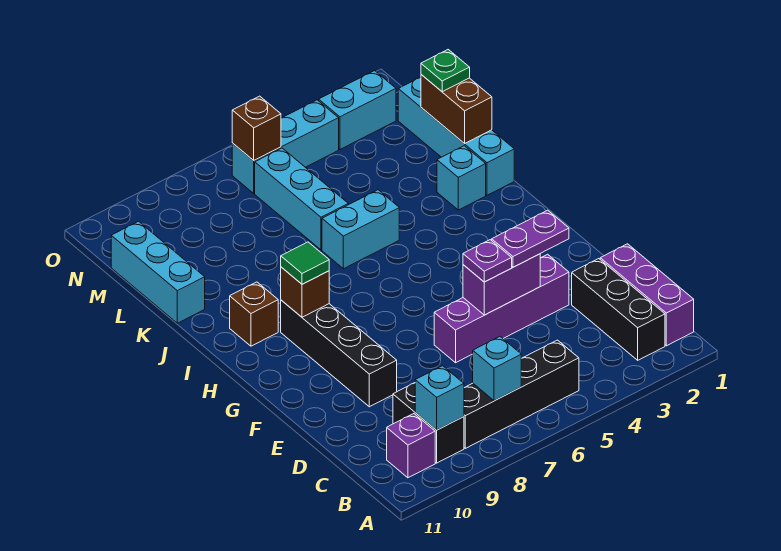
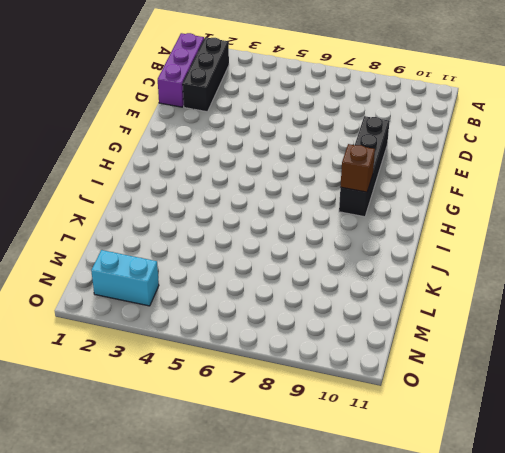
none -> black brick B5:B8 level 1
none -> black brick B9:C9 level 1
none -> purple brick B10 level 1

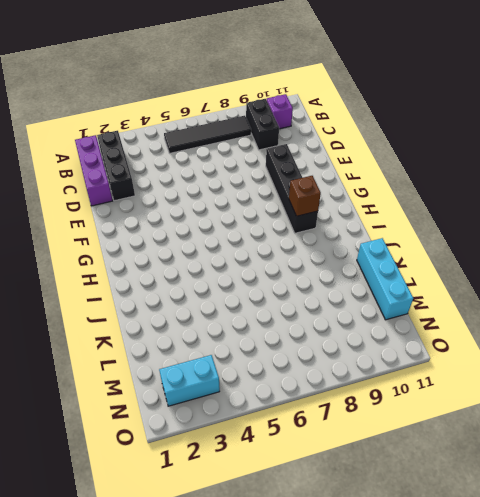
black tile B5:B8 level 1 -> black brick B5:B8 level 1
none -> purple brick E3:E6 level 1
none -> brown brick I10 level 1
none -> cyan brick J1:M1 level 1

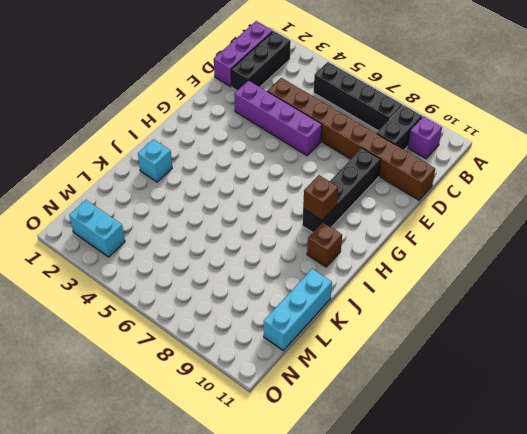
brown brick D4:D11 level 1 -> none
none -> cyan brick J1:M1 level 1
none -> cyan brick J5:J6 level 1
none -> cyan brick K6:M6 level 1

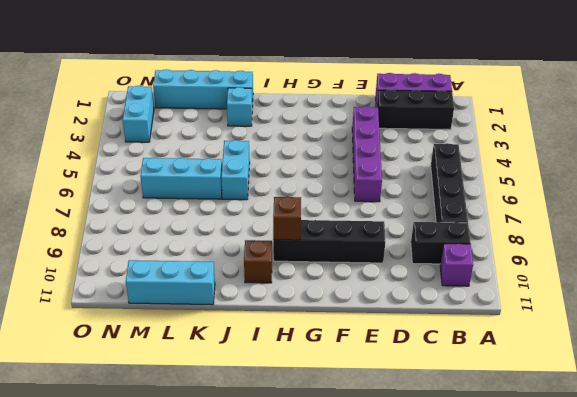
none -> cyan brick N4:N6 level 1
none -> cyan brick B7 level 2
none -> cyan brick B9 level 2

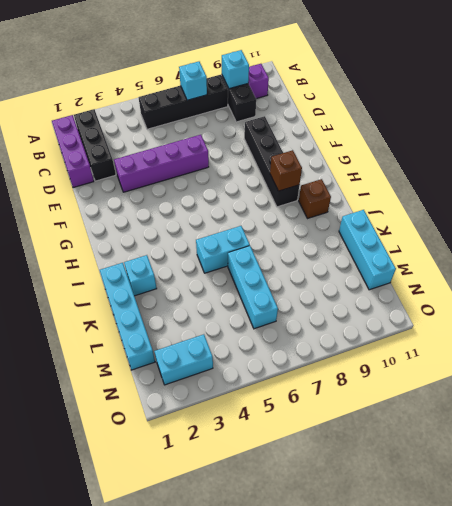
none -> cyan brick N4:N6 level 1
none -> purple brick E4:E5 level 2
none -> brown brick K1:L1 level 2

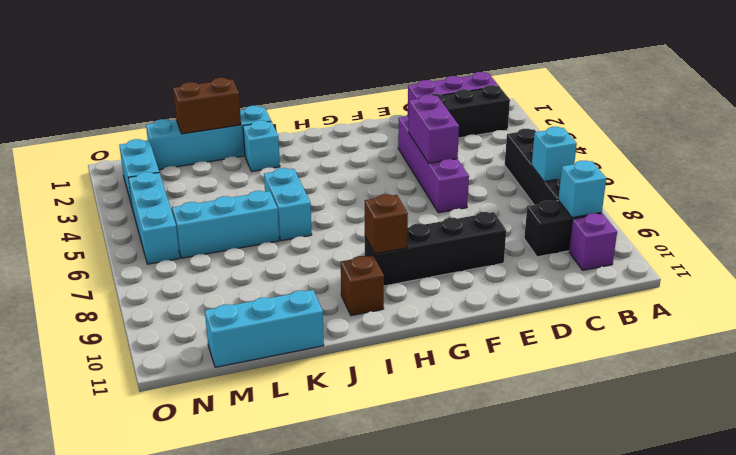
none -> brown brick N6 level 2
none -> purple plate E3:E4 level 3
none -> purple plate E5 level 3

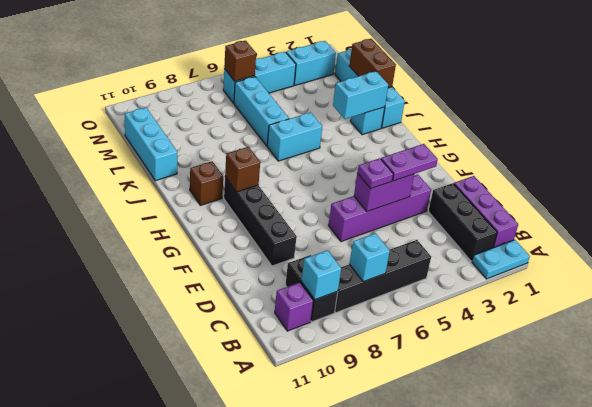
cyan plate A1:A2 level 1 -> none
cyan brick J2:J3 level 2 -> none
none -> green tile H9 level 3
none -> green plate L1 level 3

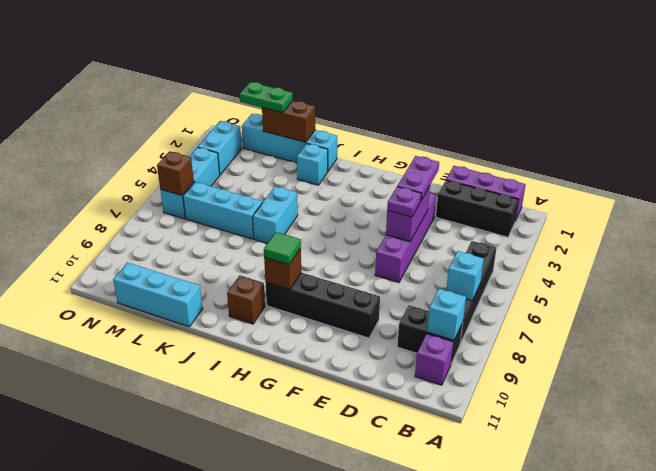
green plate L1:M1 level 3 -> green plate L1 level 3

